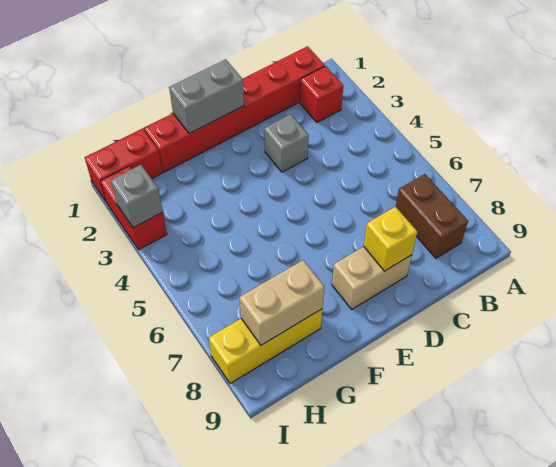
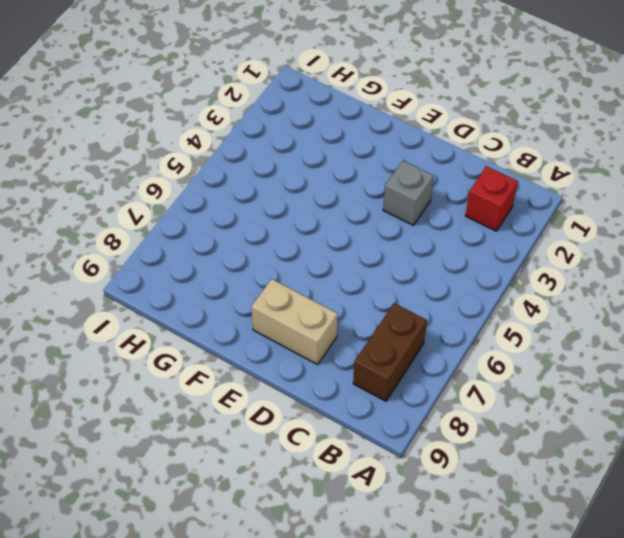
none -> red brick B1:G1 level 1
none -> yellow brick G8:I8 level 1
none -> red brick H1:I1 level 1

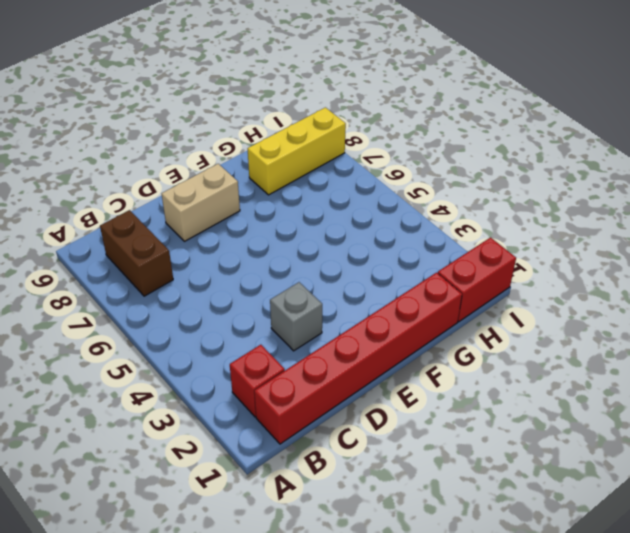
none -> red brick I2:I3 level 1
none -> yellow brick D8 level 2
none -> grey brick E1:F1 level 2

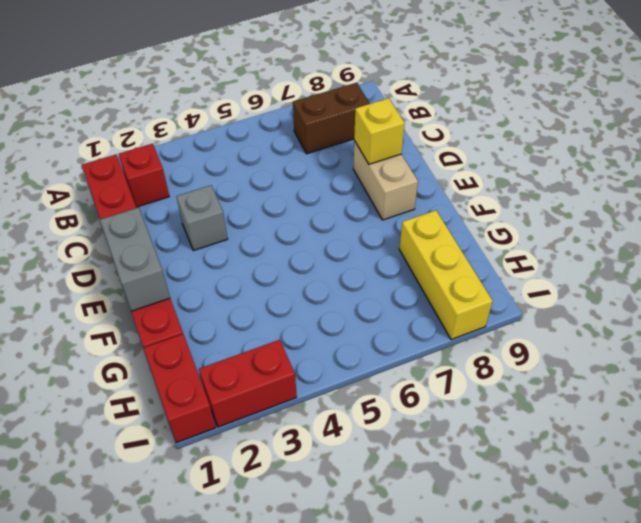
none -> tan brick G8:H8 level 2
none -> grey brick I3 level 2

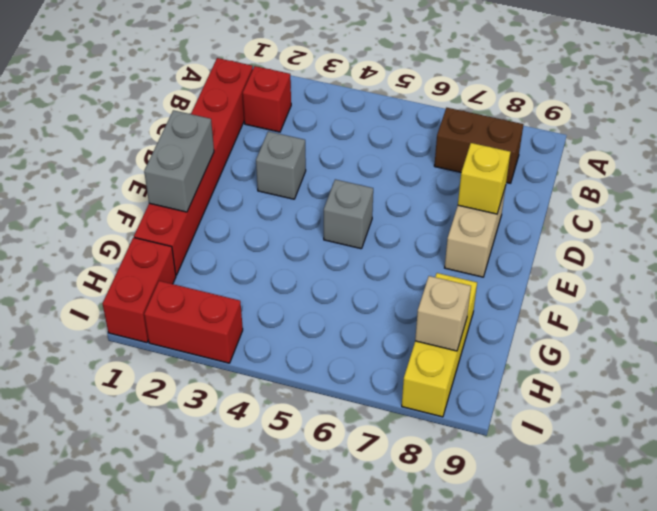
grey brick E5 level 1 -> grey brick I3 level 2
tan brick H8 level 2 -> tan brick G8:H8 level 2

